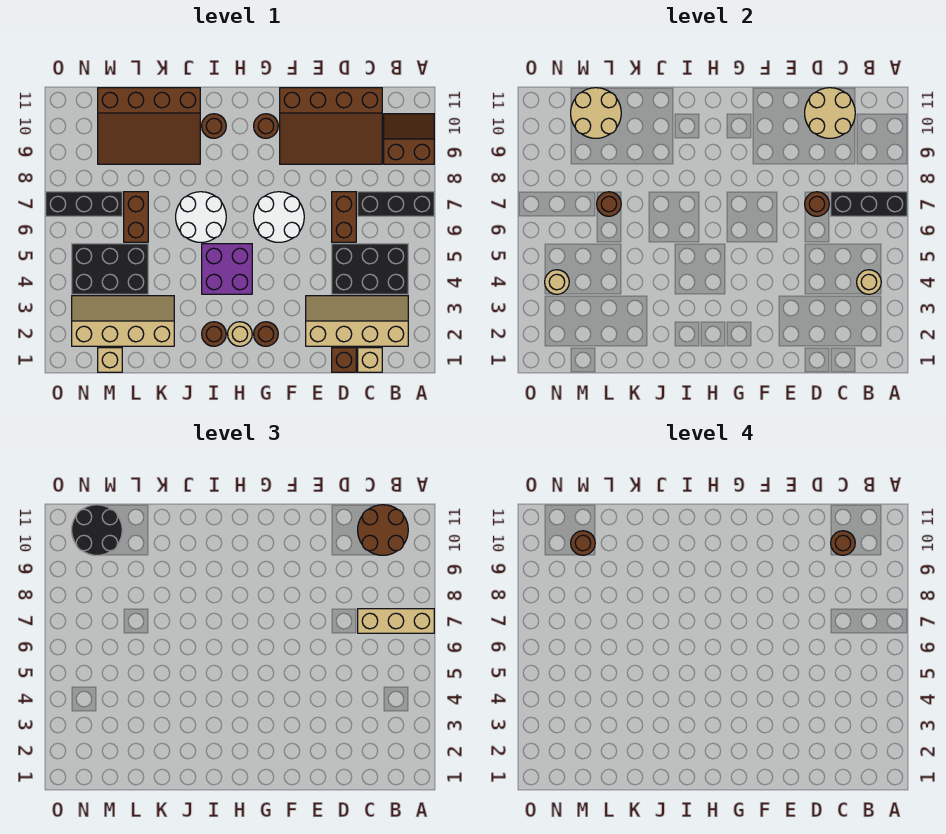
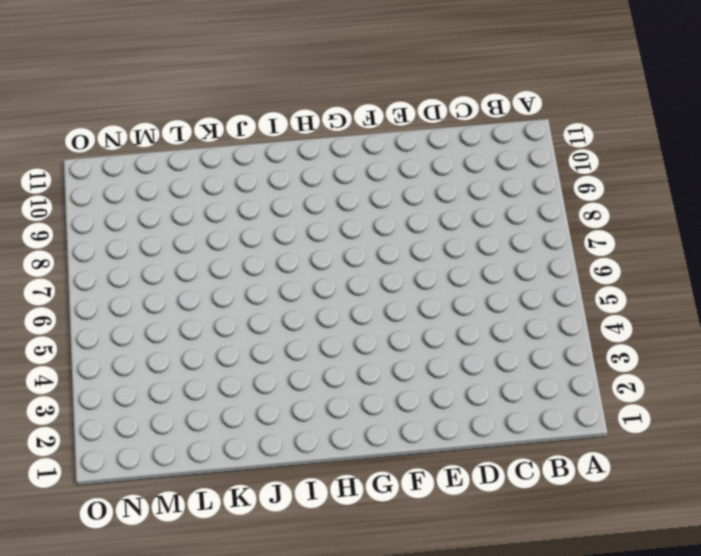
none -> black brick A7:C7 level 1
none -> brown slope A9:B10 level 1 top 9
none -> tan slope B2:E3 level 1 top 2
none -> black brick B4:D5 level 1

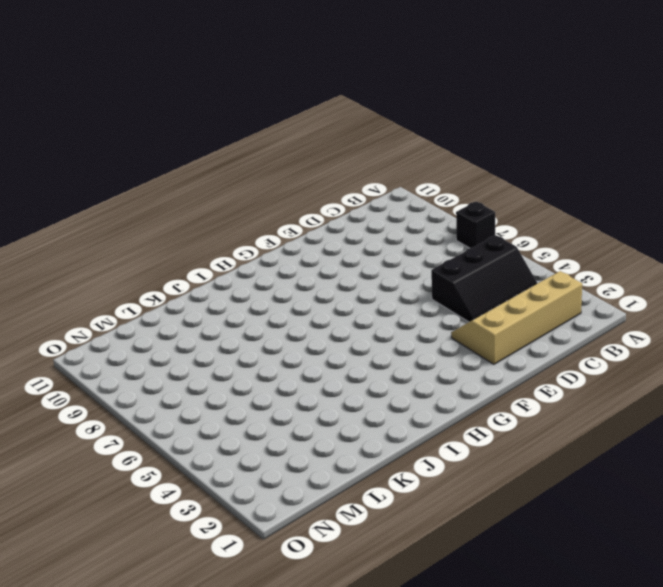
black brick A7 level 1 -> black brick A7:C7 level 1
black slope B4:D5 level 1 top 5 -> black brick B4:D5 level 1
none -> brown slope A9:B10 level 1 top 9
none -> tan brick C1 level 1
none -> brown slope C9:F11 level 1 top 11
none -> brown brick D1 level 1

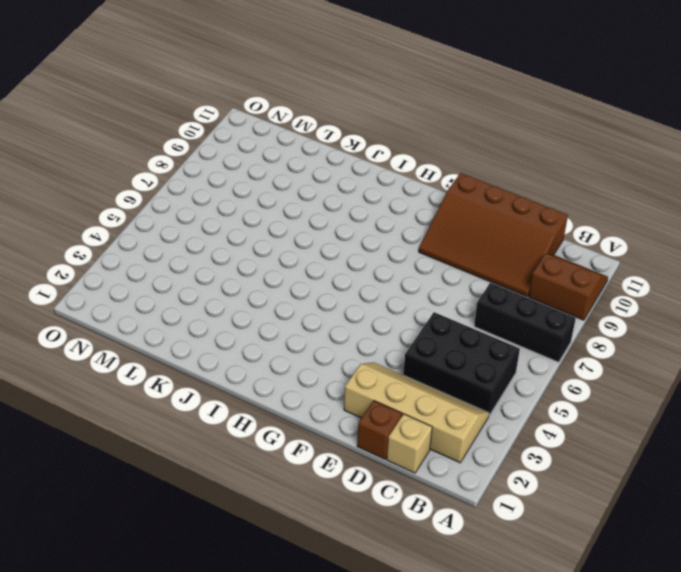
none -> brown brick D6:D7 level 1
none -> white round brick F6:G7 level 1
none -> brown round brick G2 level 1
none -> brown round brick G10 level 1

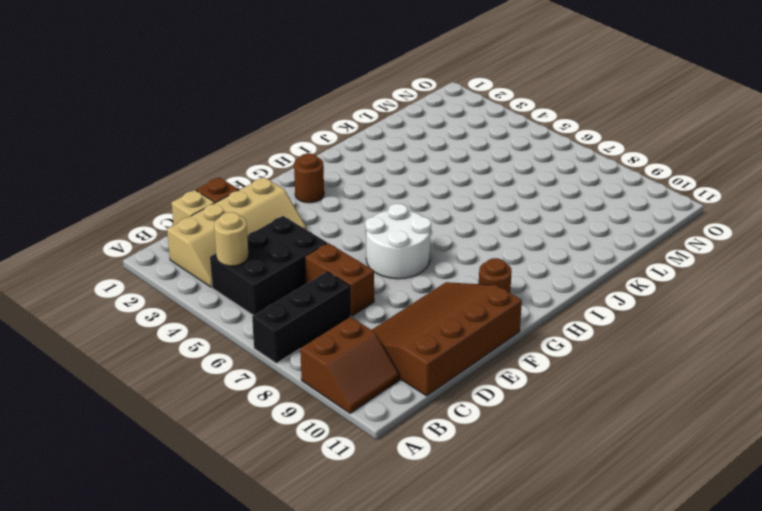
none -> tan round brick H2 level 1
none -> purple brick H4:I5 level 1
none -> brown round brick I2 level 1
none -> white round brick I6:J7 level 1

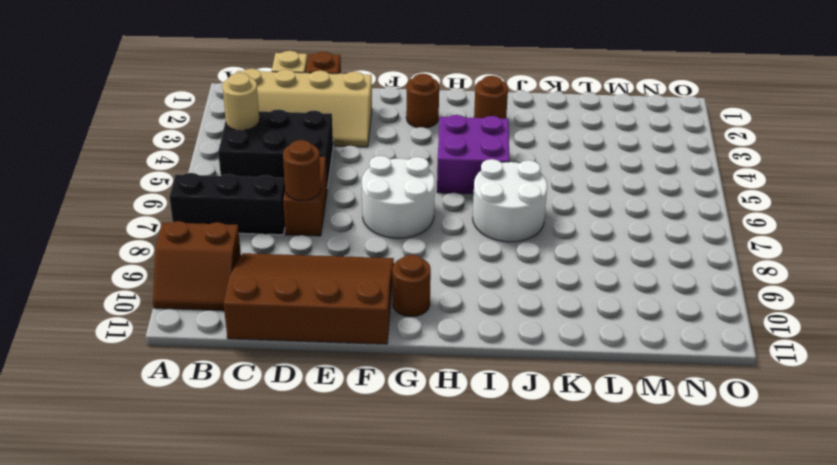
none -> tan round brick H2 level 1
none -> brown round brick I10 level 1
none -> brown slope J9:M11 level 1 top 11
none -> tan slope K2:N3 level 1 top 2

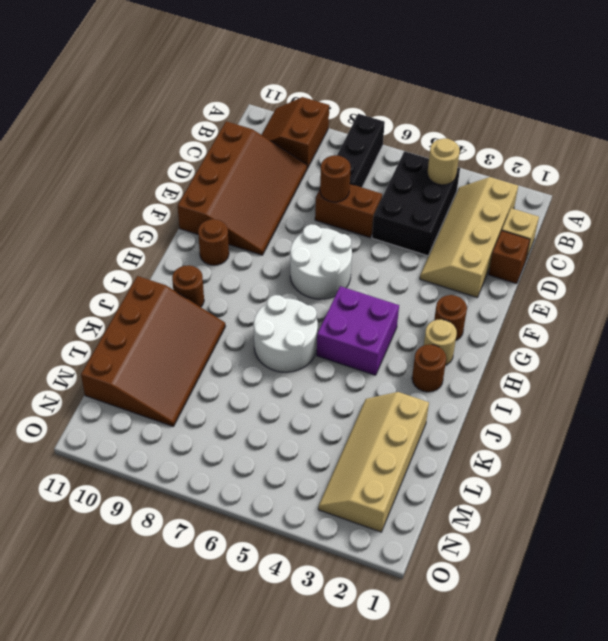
none -> black brick L4:N5 level 1
none -> brown brick L6:L7 level 1
none -> tan brick M1 level 1
none -> black brick M7:O7 level 1

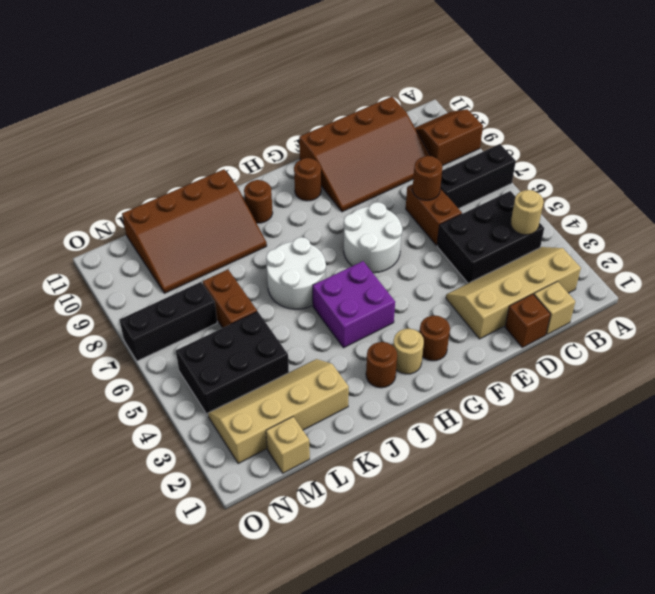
none -> black brick A7:C7 level 2
none -> tan round brick C10:D11 level 2
none -> brown round brick L7 level 2
none -> tan round brick L10:M11 level 2

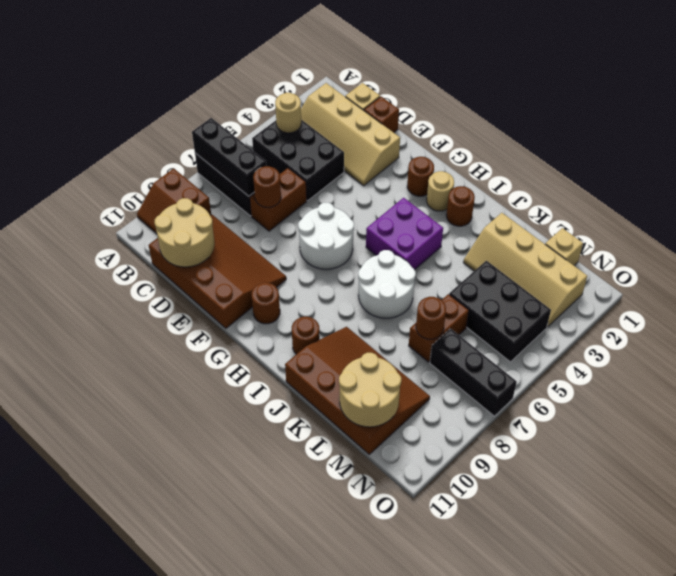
none -> tan round brick N4 level 2
none -> tan brick A7:C7 level 3
none -> brown round brick B10:C11 level 3
none -> black round brick M10:N11 level 3

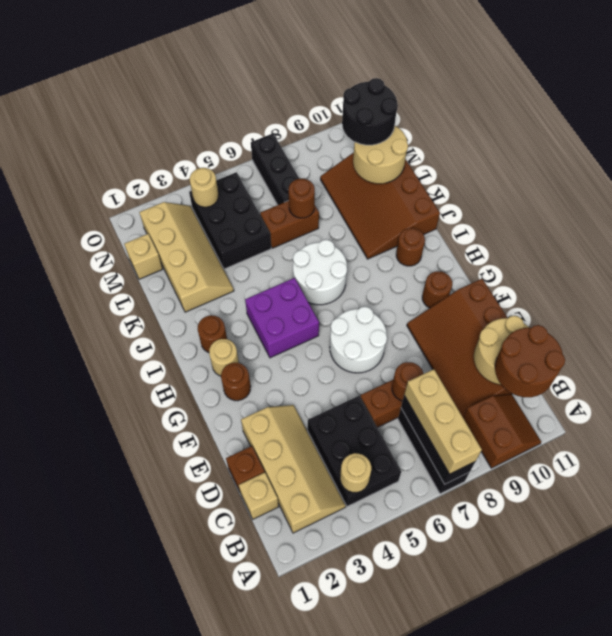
none -> brown round brick C10 level 4
none -> brown round brick M10 level 4

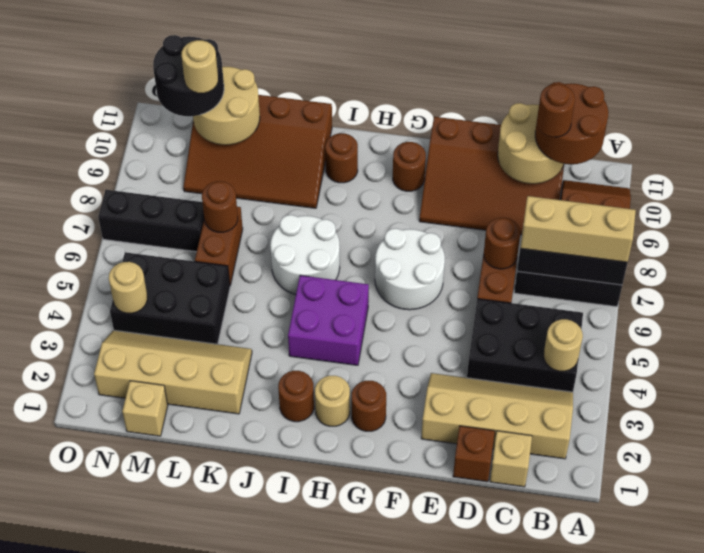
tan round brick M10 level 4 -> brown round brick M10 level 4

